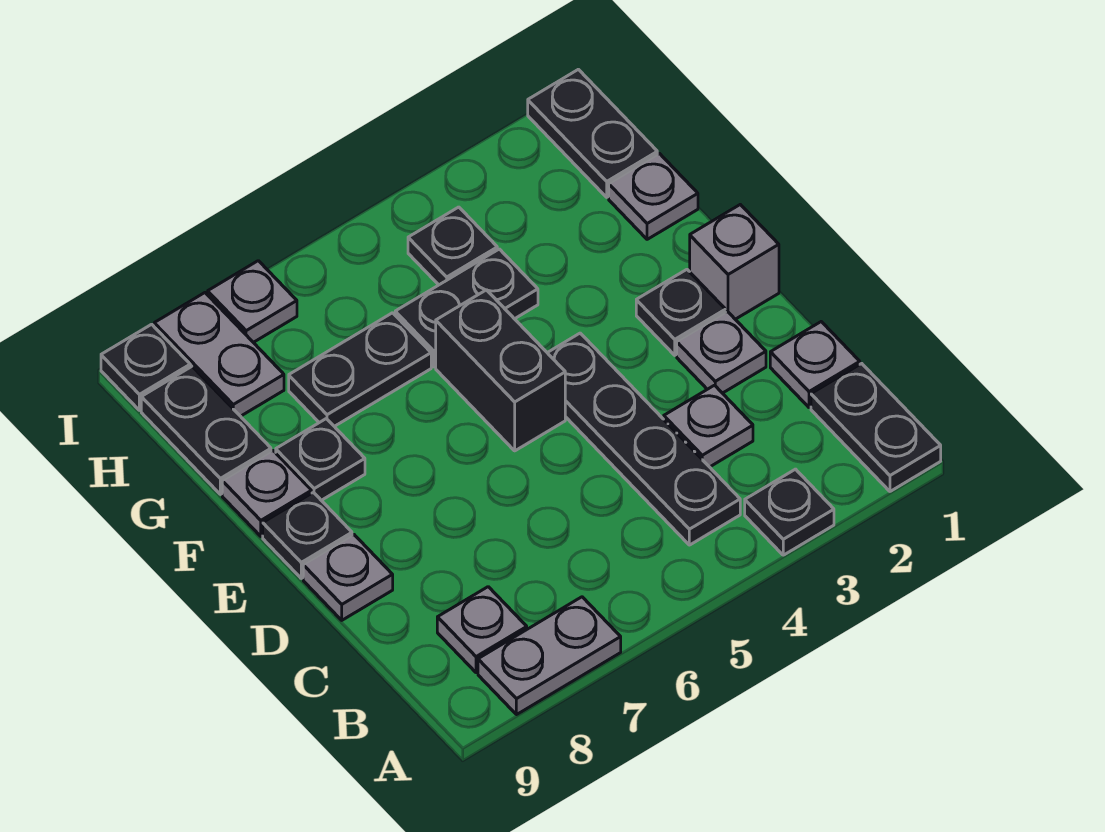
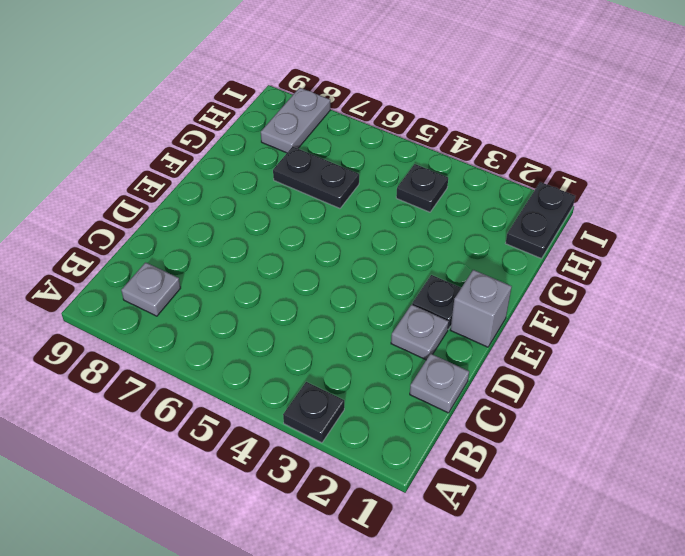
none -> black plate A1:B1 level 1
none -> grey plate A7:A8 level 1
none -> black plate B4:E4 level 1

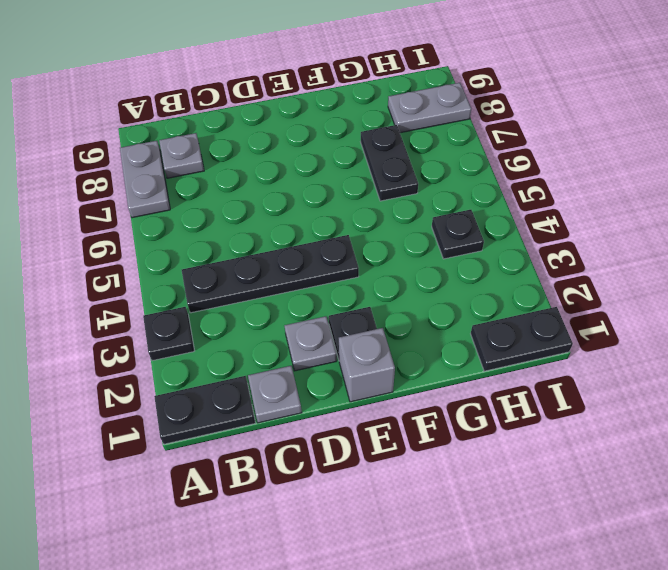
none -> grey plate C3 level 1
none -> grey plate D9 level 1
none -> black brick E5:F5 level 1

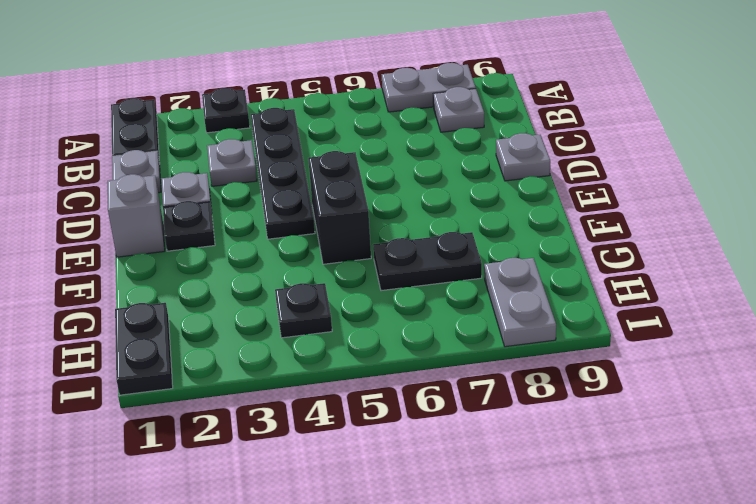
none -> black plate E9 level 1
none -> black plate F8 level 1
none -> grey plate F9 level 1

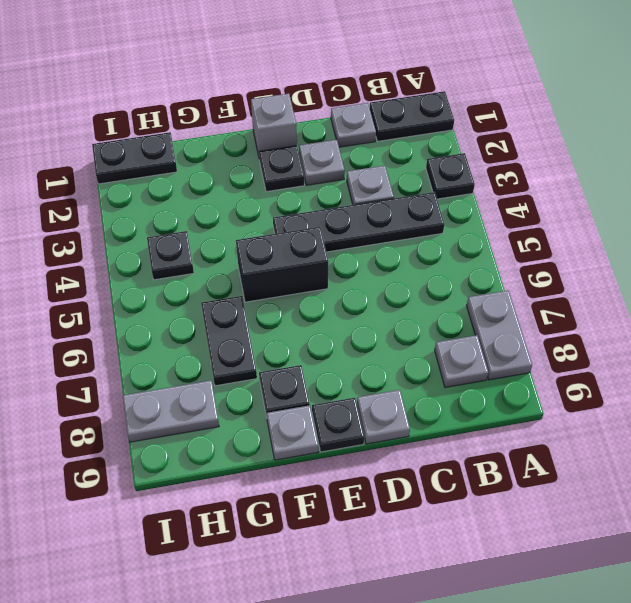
none -> grey plate G1 level 1
none -> black plate G4:G5 level 1
none -> black plate G9:H9 level 1

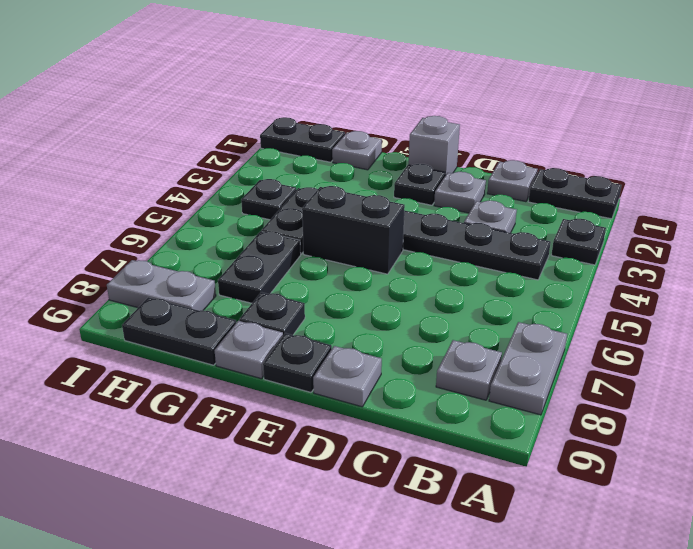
none -> grey plate I7 level 1
none -> black plate I9 level 1

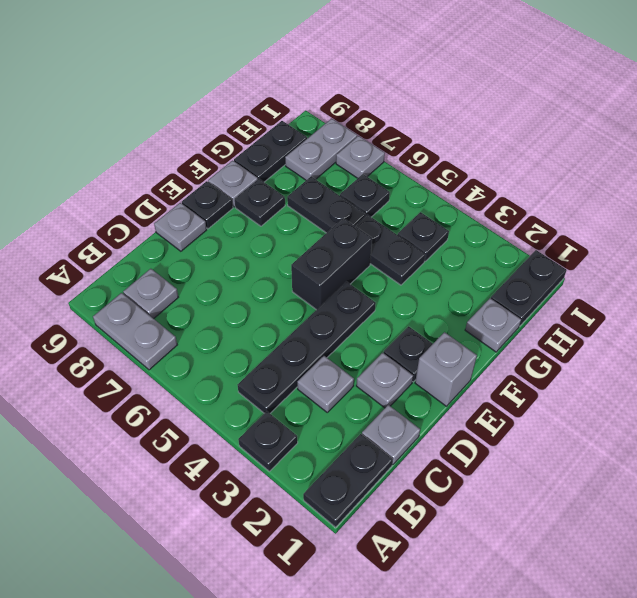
black plate H6 level 1 -> black plate I9 level 1

